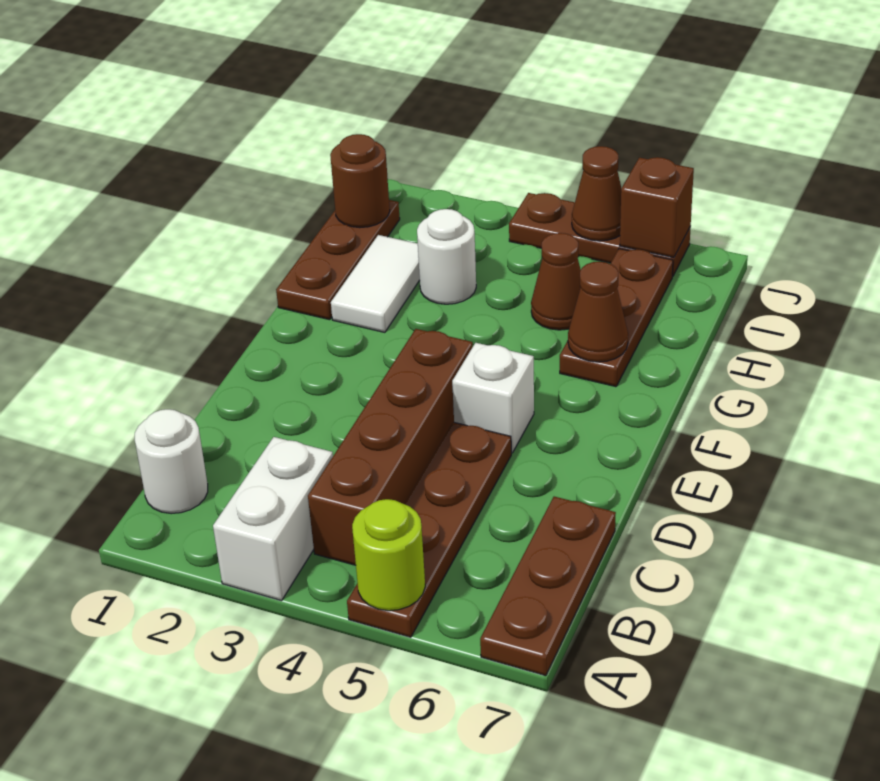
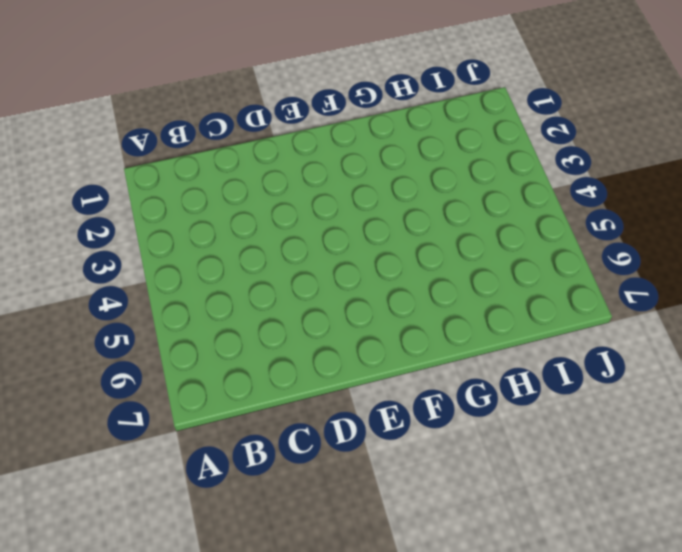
none -> white brick A3:B3 level 1
none -> brown plate A5:D5 level 1
none -> brown plate A7:C7 level 1

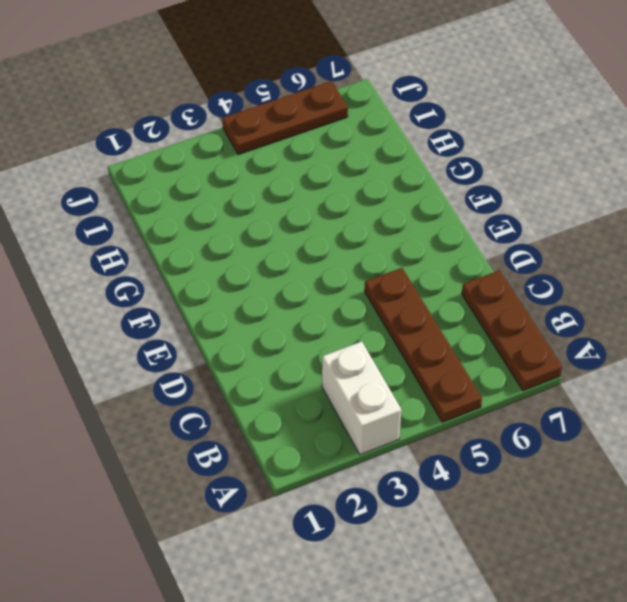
none -> white round brick B1 level 1
none -> brown brick B4:E4 level 1
none -> white brick E5 level 1

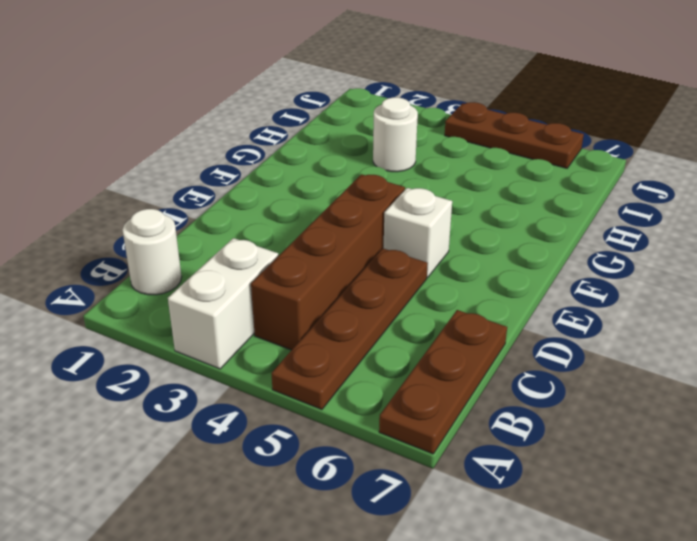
none -> brown plate G1:I1 level 1
none -> white tile G2:H2 level 1
none -> brown plate G6:I6 level 1

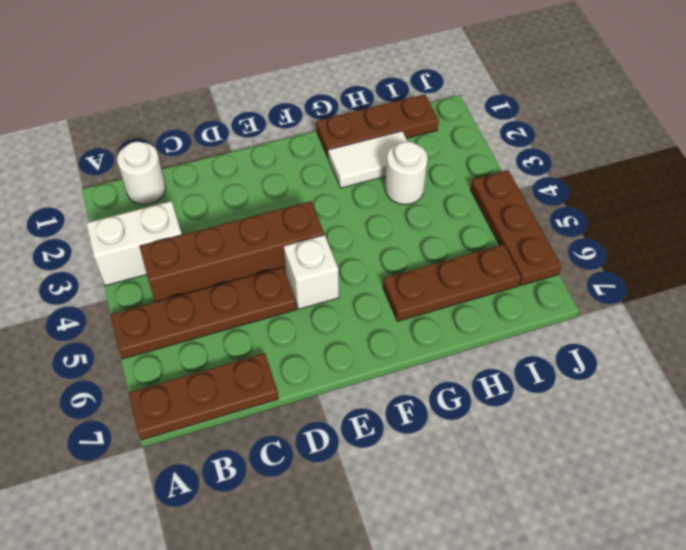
none -> brown cone H5 level 1
none -> lime round brick A5 level 2
none -> brown cone G6 level 2

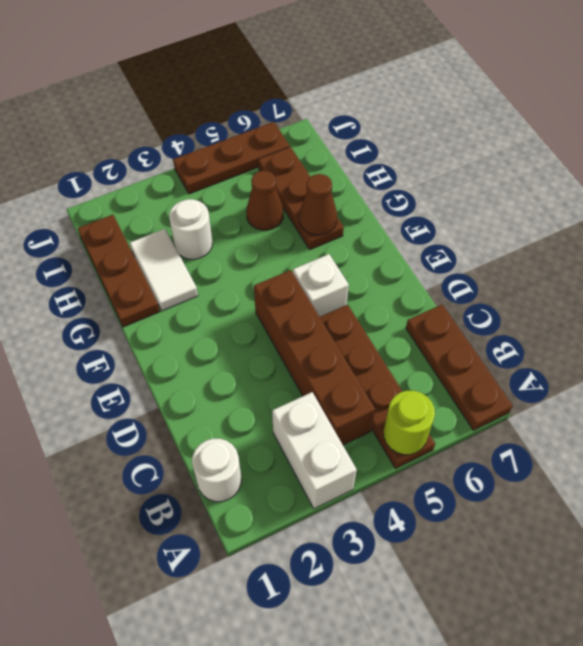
none -> brown round brick I1 level 2
none -> brown cone J5 level 2
none -> brown brick J6 level 2

